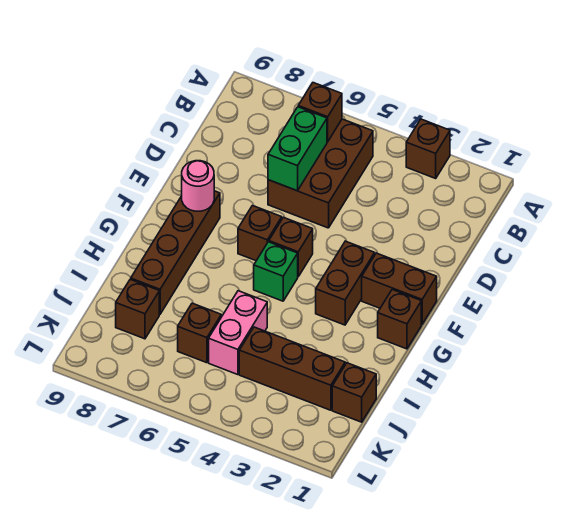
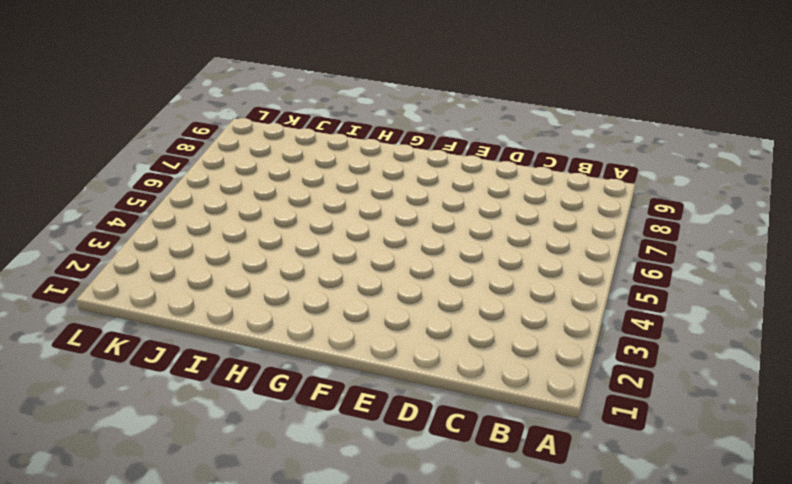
none -> brown brick A3 level 1
none -> brown brick B5:D6 level 1
none -> brown brick F1:F2 level 1

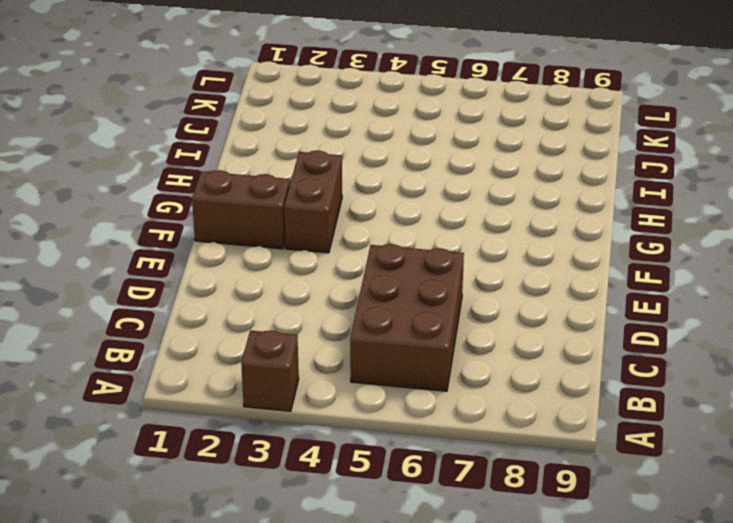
none -> brown brick F5 level 1
none -> brown brick F6 level 1
none -> brown brick F8:I8 level 1

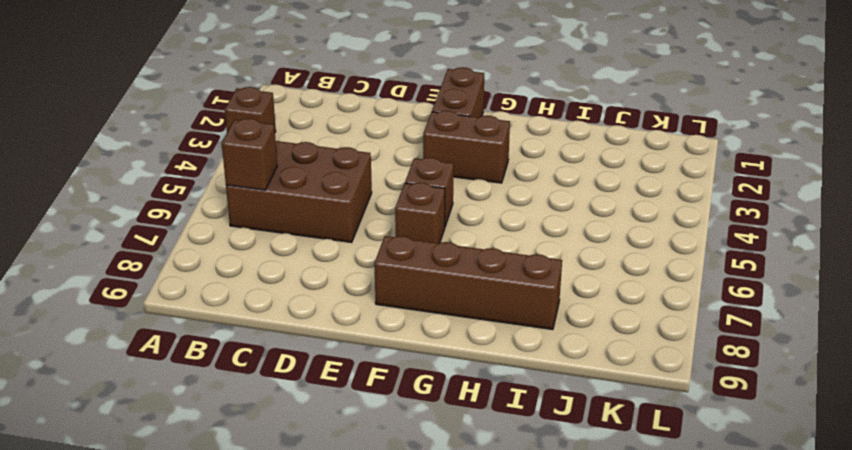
none -> brown brick G1 level 1
none -> green brick G5 level 1
none -> pink brick I5:J5 level 1

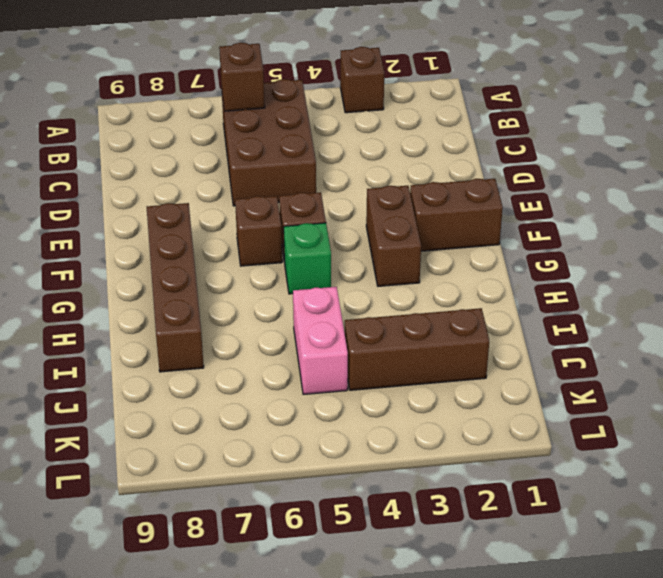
none -> brown brick G1 level 1
none -> brown brick J1 level 1
none -> brown brick J6 level 1

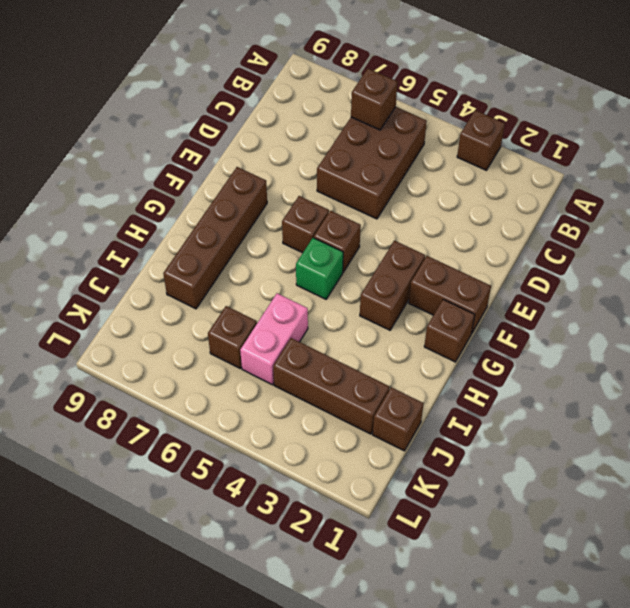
none -> brown brick J8 level 1
none -> green brick C6:D6 level 2
none -> pink round brick F8 level 2

